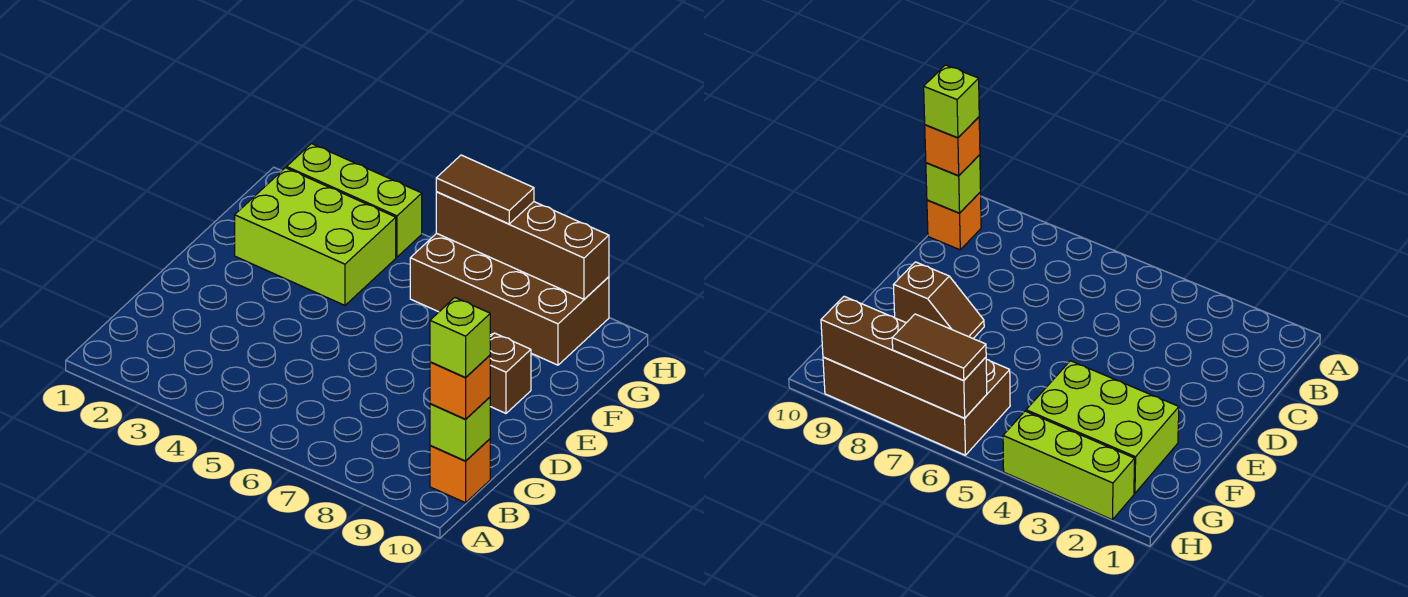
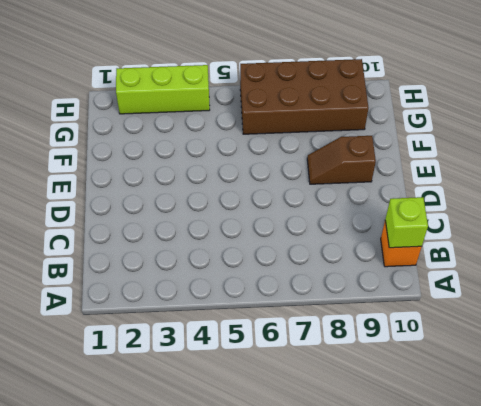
none -> lime brick F2:G4 level 1
none -> brown brick H6:H9 level 2

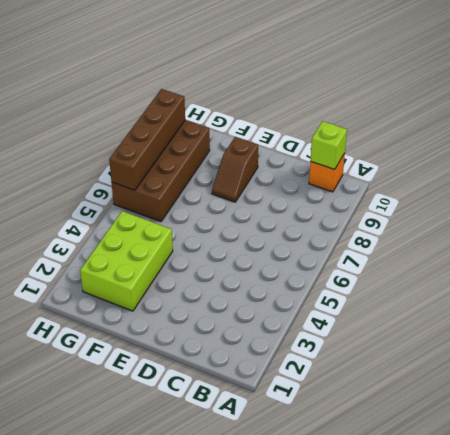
none -> lime brick H2:H4 level 1
none -> orange brick B10 level 3

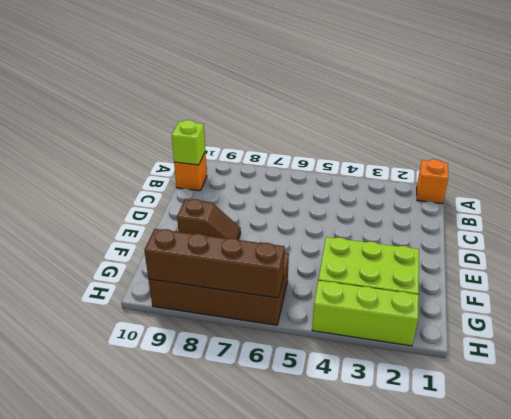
orange brick A1 level 1 -> orange brick B10 level 3
none -> brown tile H6:H7 level 3
none -> lime brick B10 level 4

